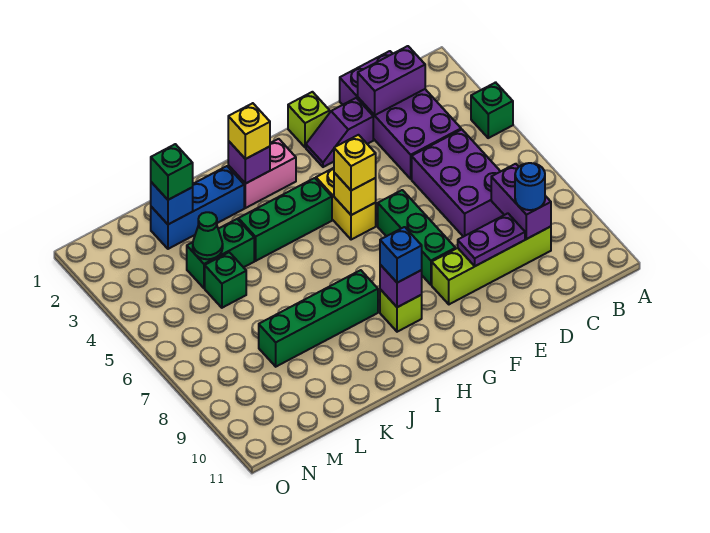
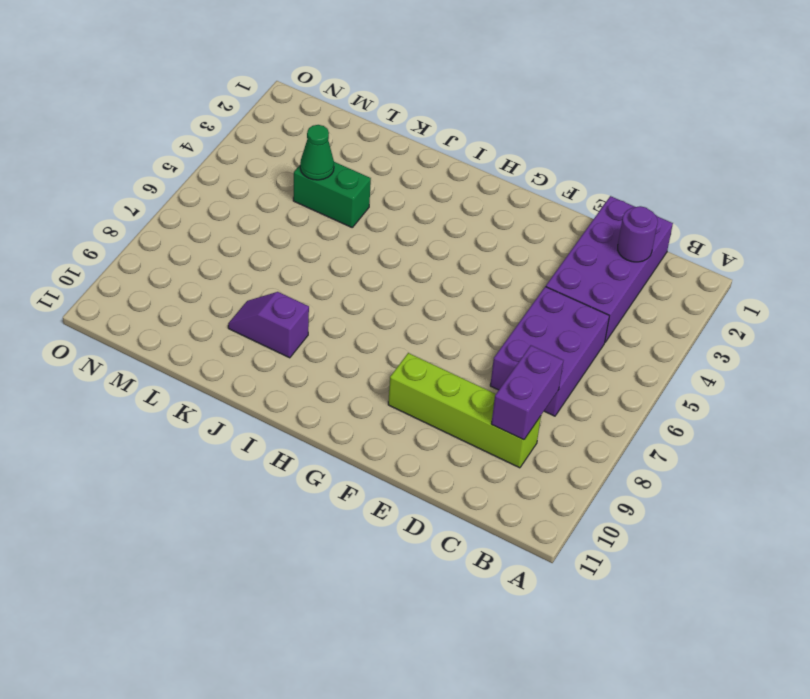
purple round brick C2 level 2 -> purple brick C2:D2 level 2
purple slope J9:K9 level 1 top J -> purple slope E2:F2 level 1 top E
none -> green brick A4 level 1
none -> lime brick F1 level 1
none -> green brick F6:F8 level 1

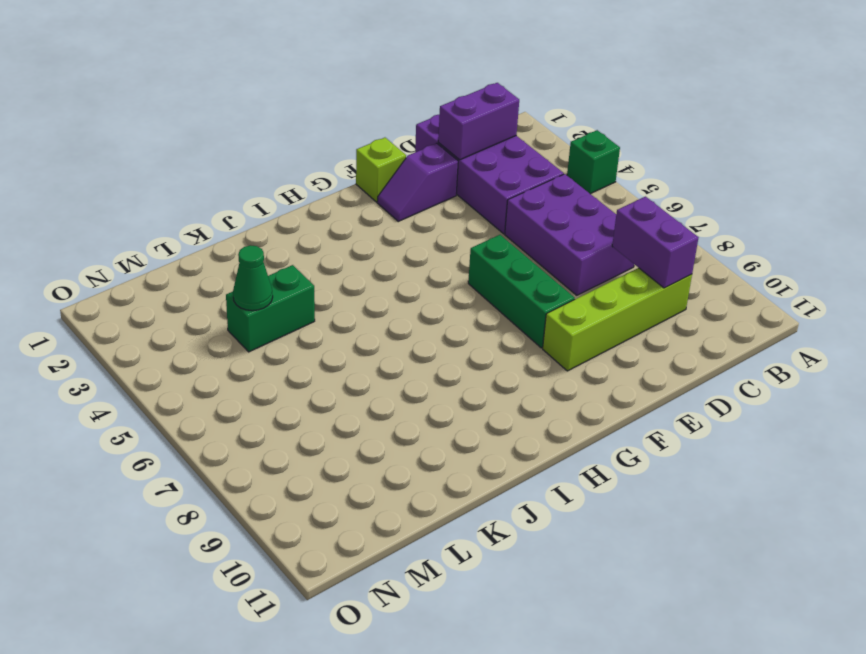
none -> yellow brick G4:G5 level 1
none -> pink brick H2:I2 level 1
none -> green brick H4:J4 level 1

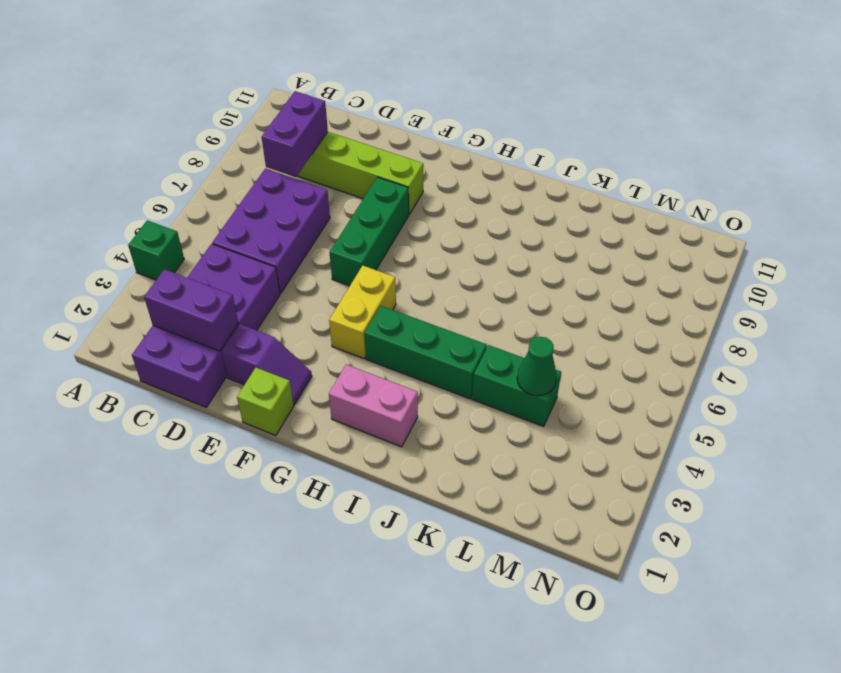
none -> lime brick H9 level 1
none -> green brick I8:L8 level 1
none -> blue brick J2:L2 level 1

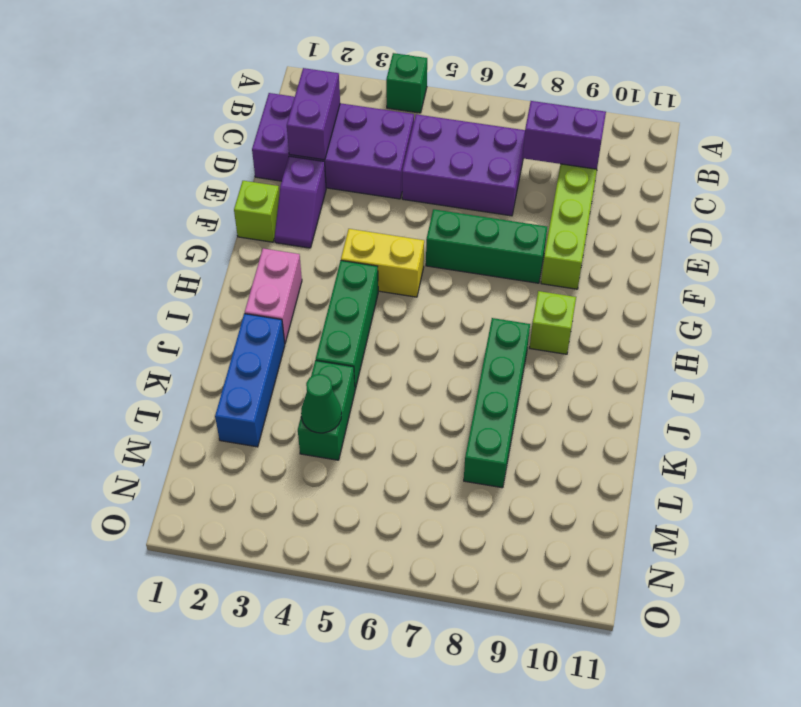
none -> green brick L5 level 1
none -> purple plate D9:E9 level 2
none -> yellow brick G5 level 2

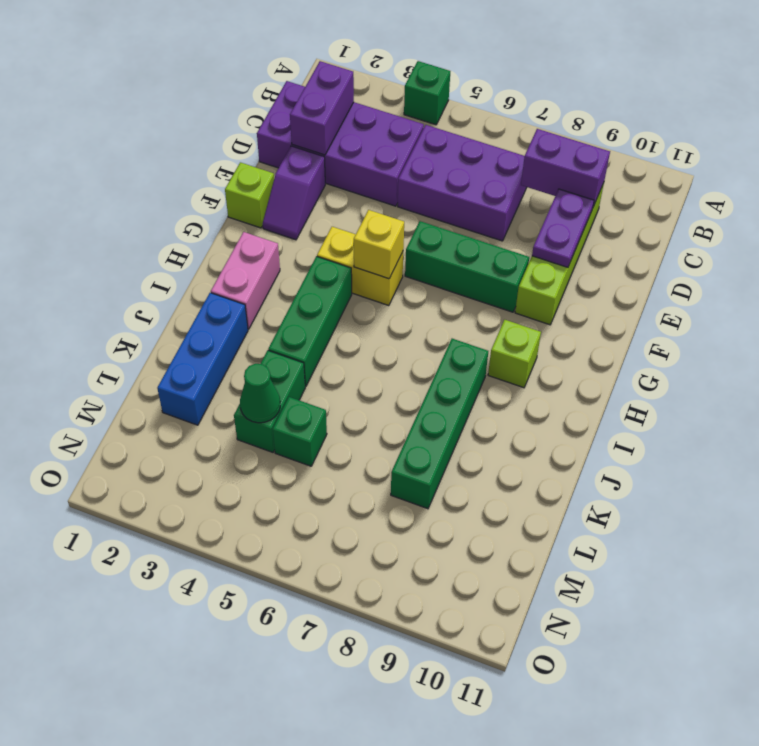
none -> purple brick H9 level 2
none -> purple brick I2 level 2
none -> blue brick L2 level 2

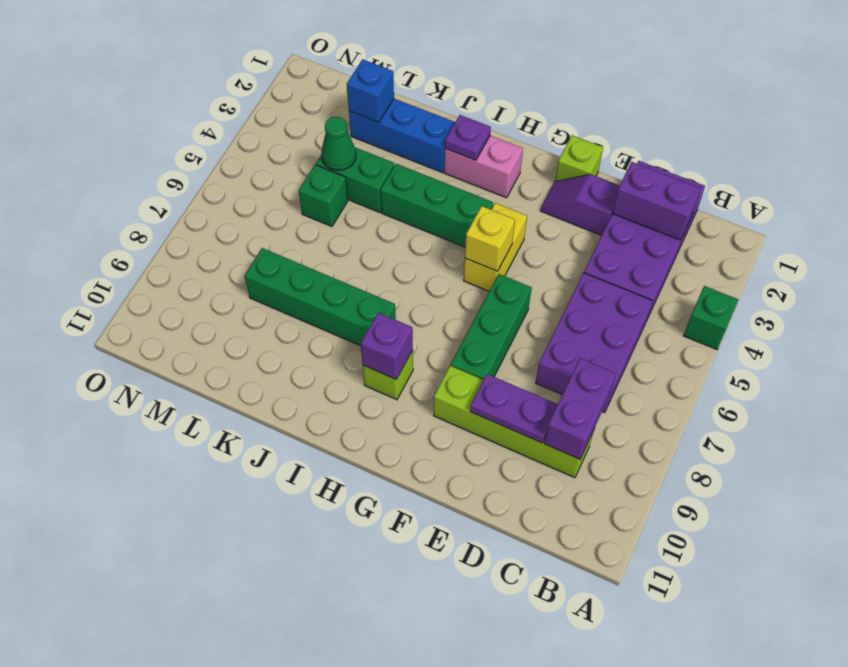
purple plate I2 level 2 -> purple brick I2 level 2
none -> blue round brick C9 level 3
none -> yellow brick G5 level 3
none -> blue brick H9 level 3

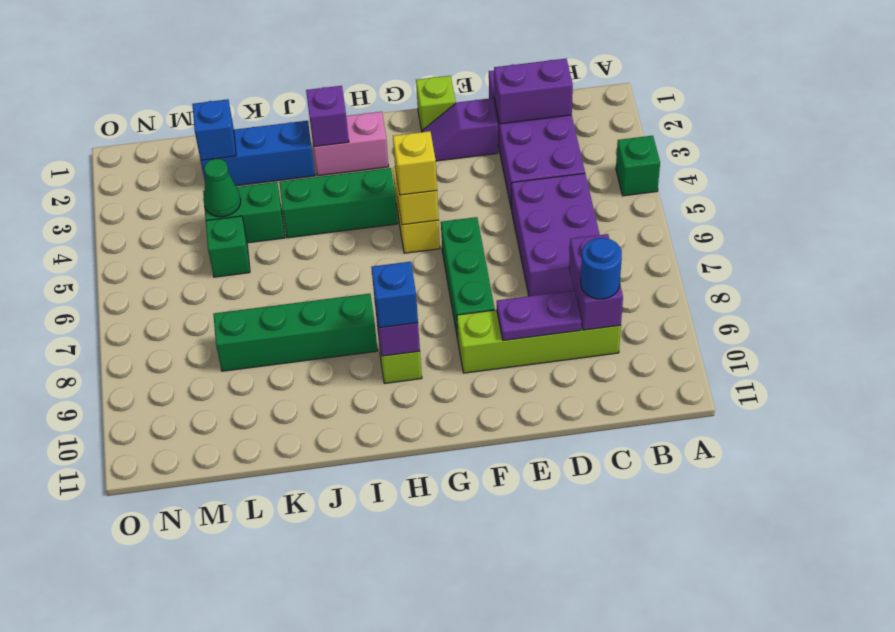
none -> yellow brick I2 level 3
none -> green brick L2 level 3

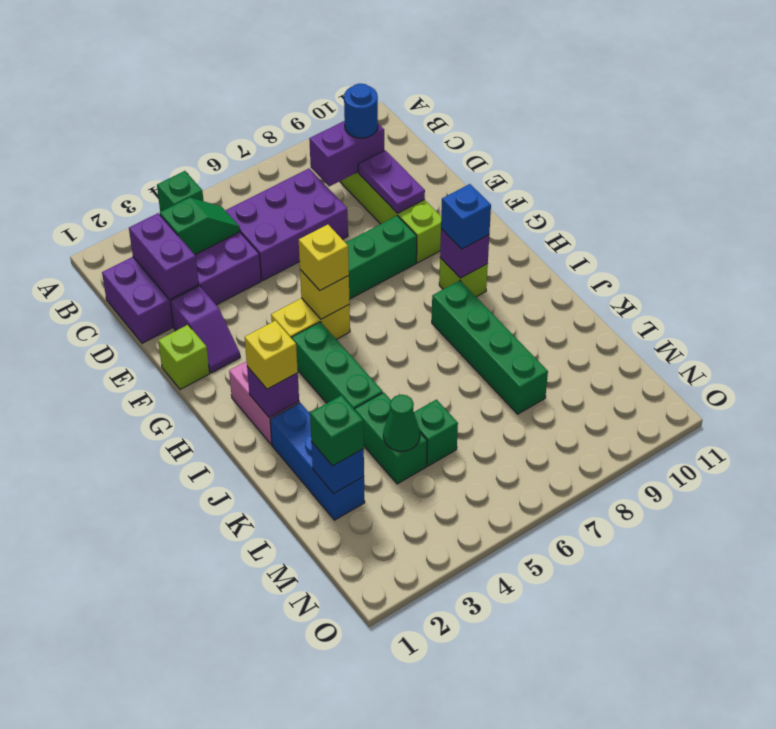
green slope C3:C4 level 2 top 3 -> none

